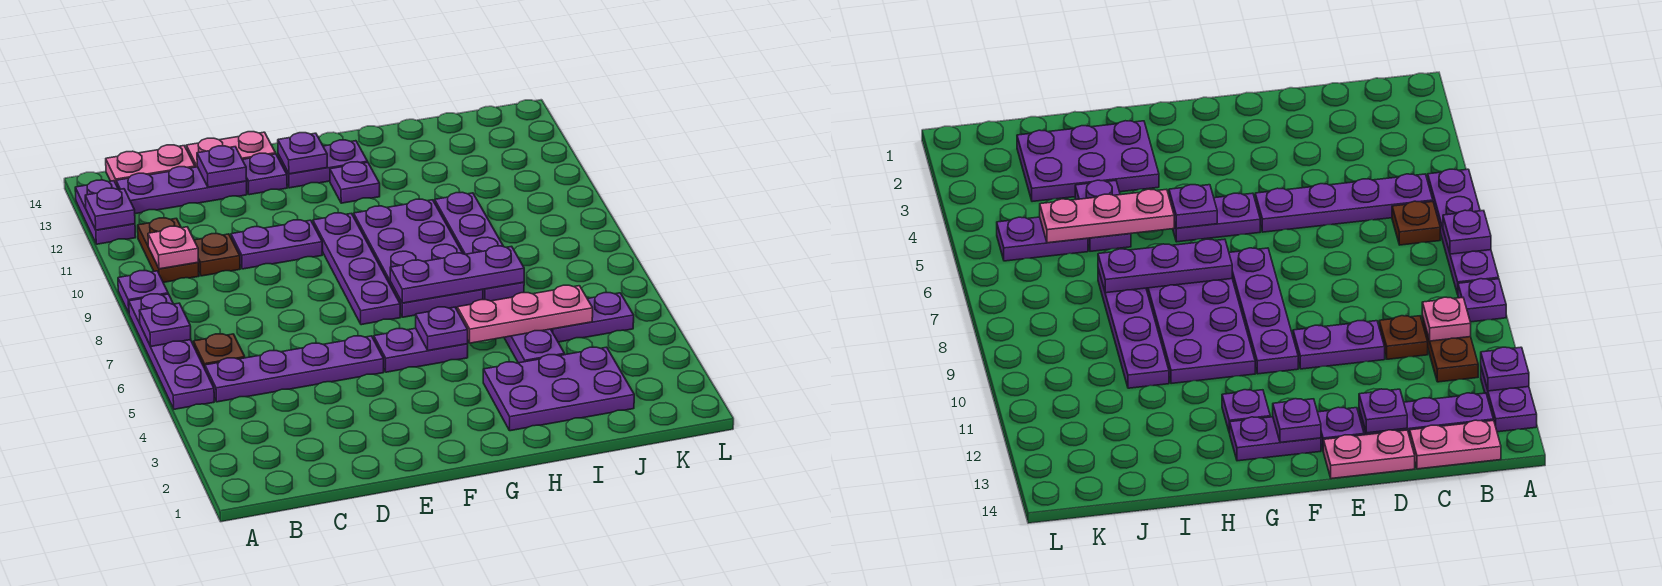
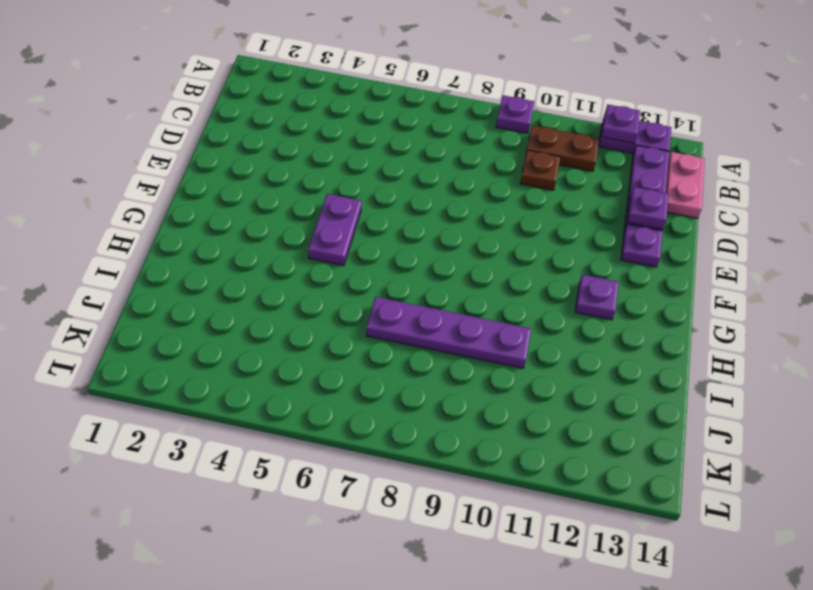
none -> purple plate A5:A8 level 1
none -> purple plate B5:E5 level 1
none -> brown plate B6 level 1

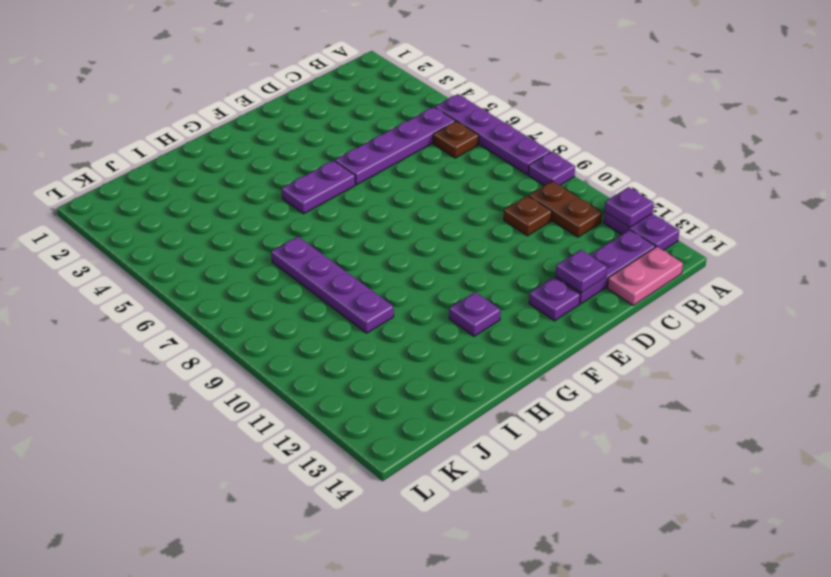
none -> purple plate D10:E10 level 1
none -> pink plate D14:E14 level 1
none -> purple plate F7:F10 level 1

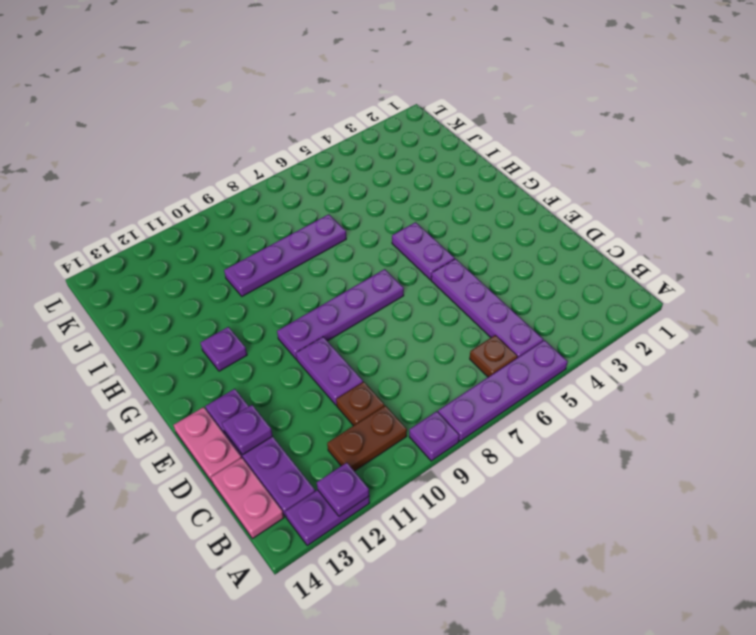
none -> purple plate F13:G13 level 1
none -> purple plate G7:H10 level 1
none -> purple plate H2:J3 level 1

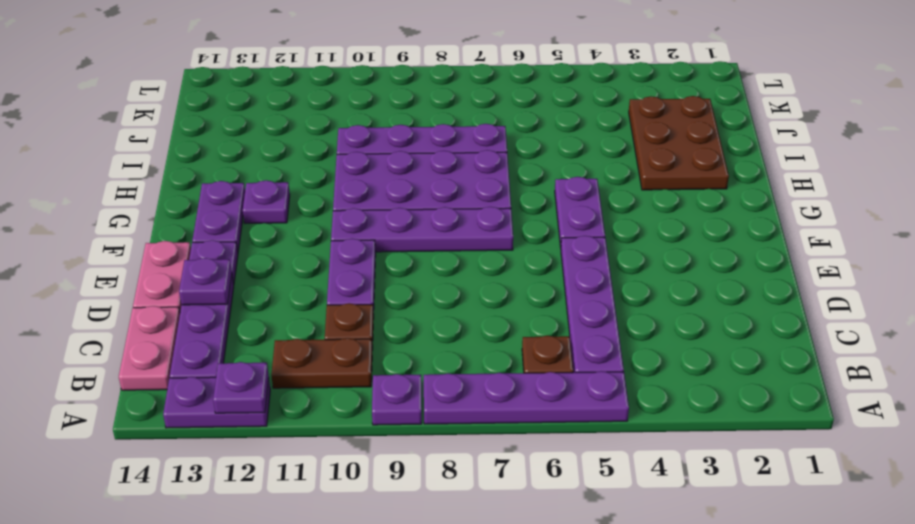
brown plate H2:J3 level 1 -> purple plate H2:J3 level 1
none -> purple plate I4:I5 level 1
none -> purple plate J5:K5 level 1
none -> purple plate A7 level 2

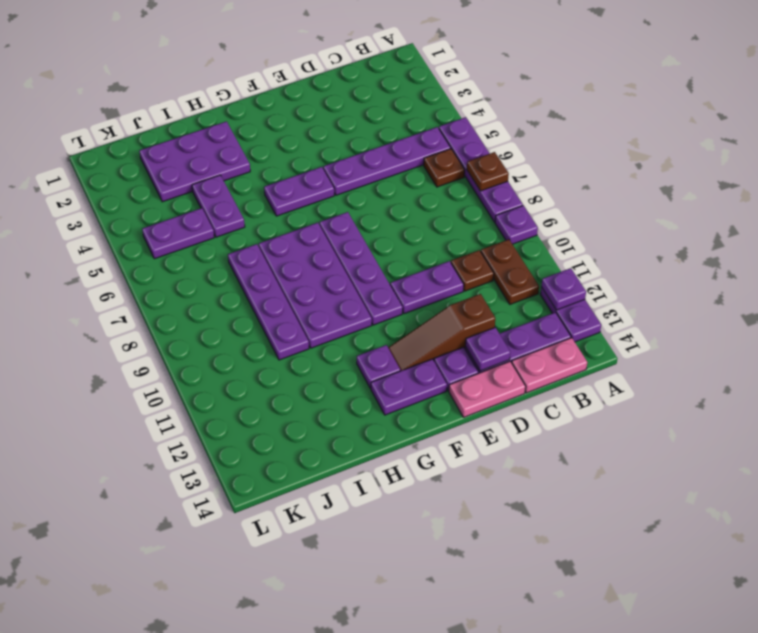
brown plate A7 level 2 -> purple plate A7 level 2
brown slope D12:F12 level 1 top D -> none
none -> pink plate B10 level 2
none -> purple plate F13 level 2
none -> purple plate G5 level 2

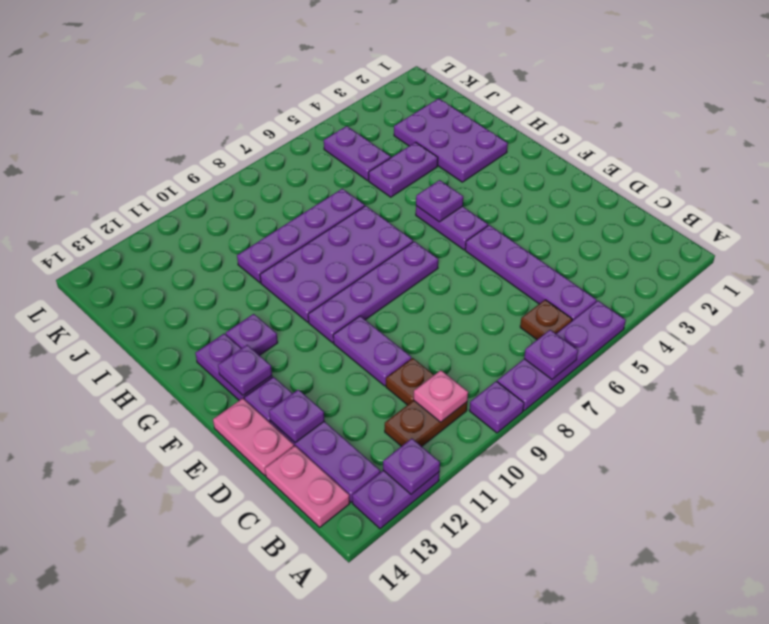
none -> purple plate G7:I7 level 2
none -> pink plate H5:J5 level 2

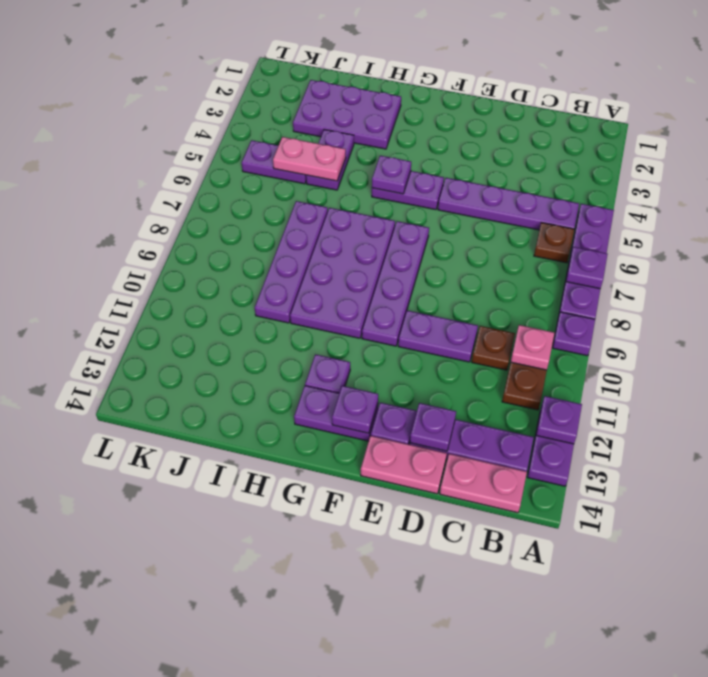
pink plate I5:J5 level 2 -> pink plate H5:J5 level 2
none -> purple plate G7:I7 level 2

